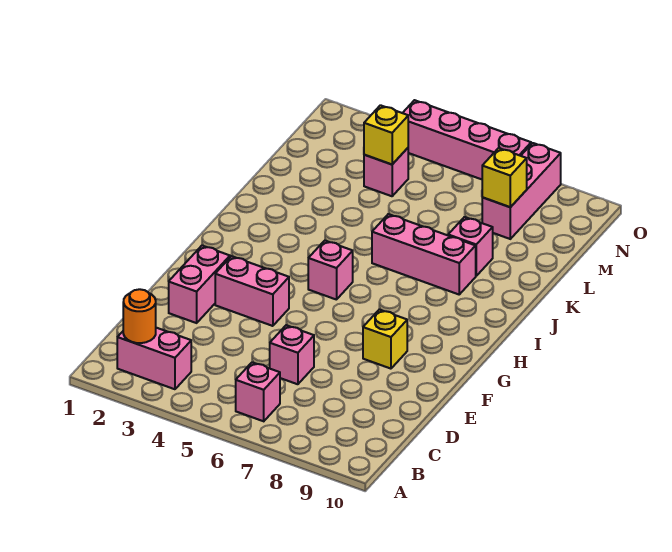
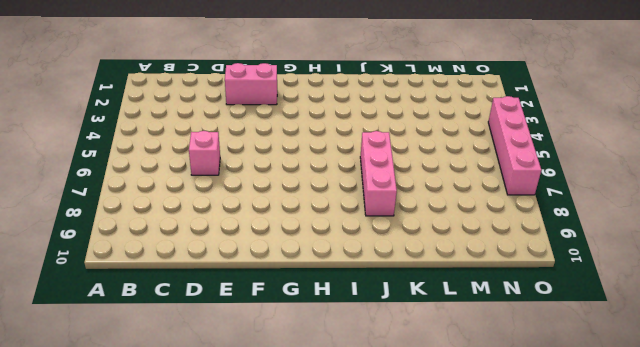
none -> pink brick B2:B3 level 1
none -> pink brick B6 level 1
none -> pink brick F3:F4 level 1

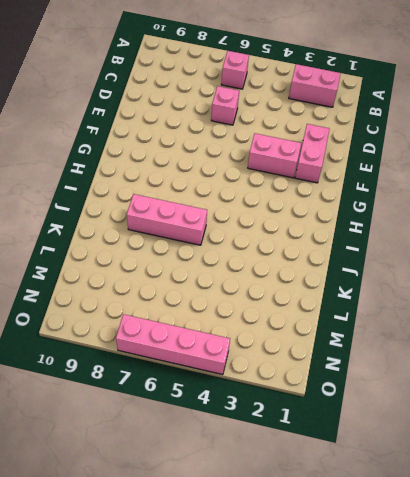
none -> yellow brick F8 level 1
none -> pink brick H5 level 1
none -> pink brick K8 level 1

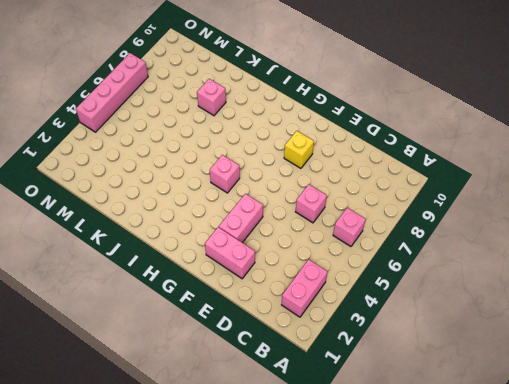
none -> pink brick J6:J8 level 1
none -> pink brick M4 level 1
none -> pink brick M8:O8 level 1

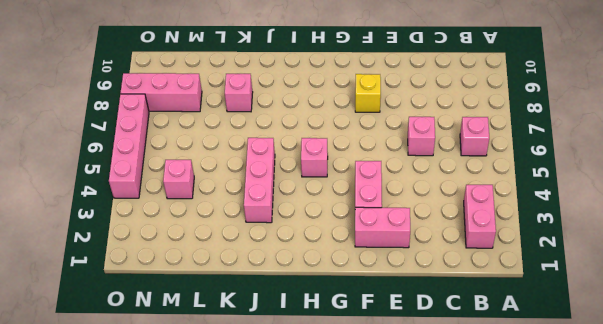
pink brick J3:J5 level 1 -> pink brick J6:J8 level 1
none -> orange round brick B2 level 2
none -> yellow brick M4 level 2
none -> yellow brick M8 level 2

